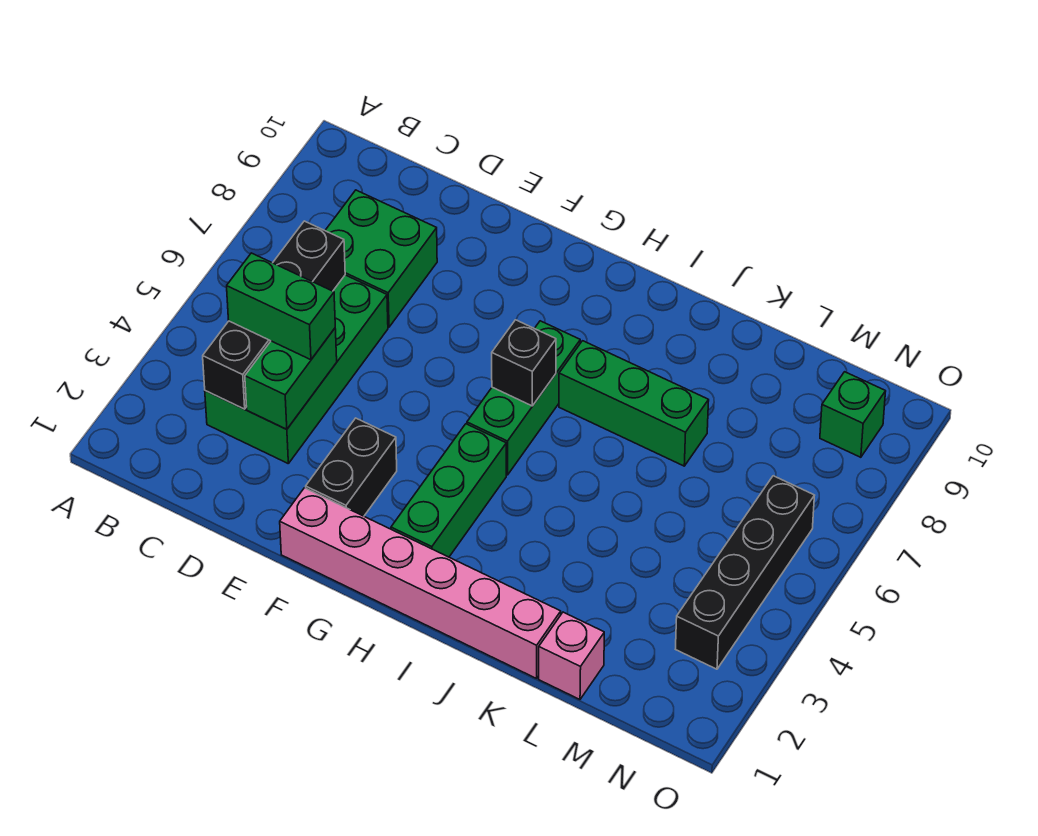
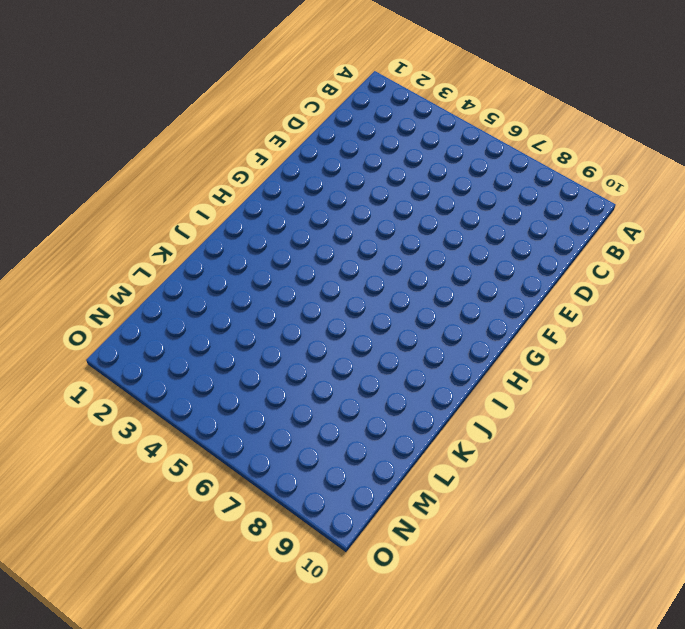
none -> green brick C3:D6 level 1
none -> green brick C7:D8 level 1
none -> pink brick F1:K1 level 1

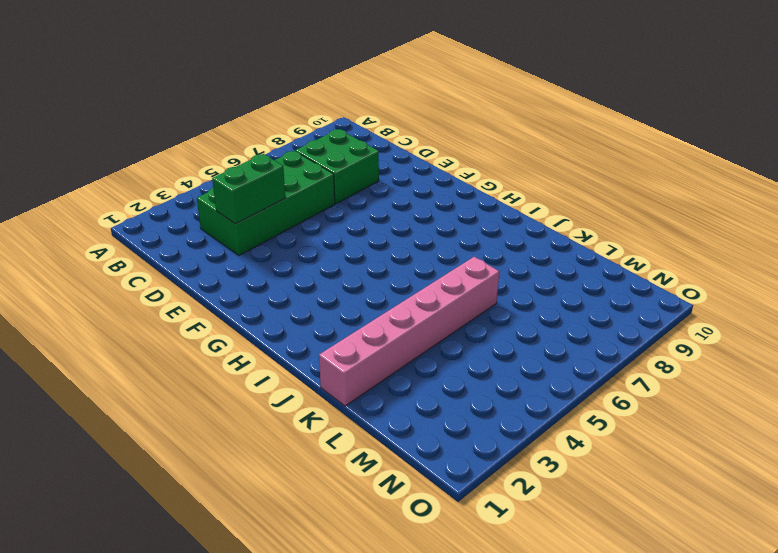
pink brick K1:K6 level 1 -> pink brick F1:K1 level 1
none -> black brick F2:F3 level 1
none -> green brick H2:H4 level 1
none -> green brick H5:H7 level 1

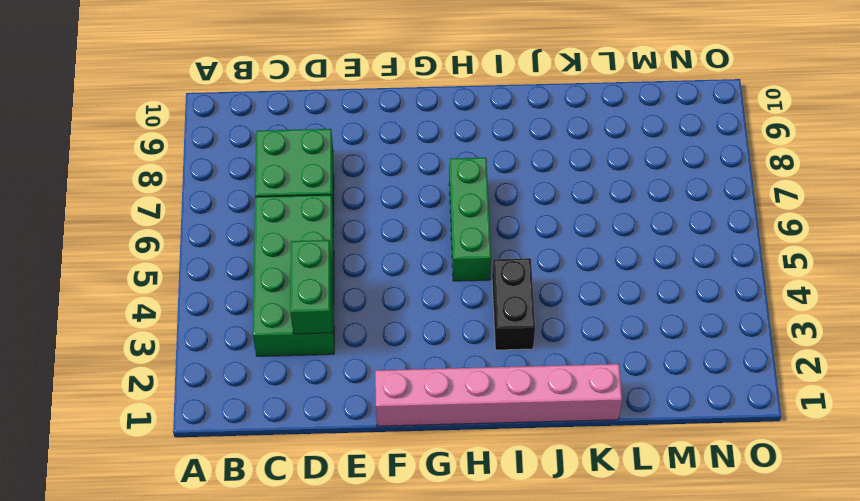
black brick I3:I4 level 1 -> black brick F2:F3 level 1
none -> green brick H2:H4 level 1
none -> green brick I7:K7 level 1
none -> pink brick L1 level 1

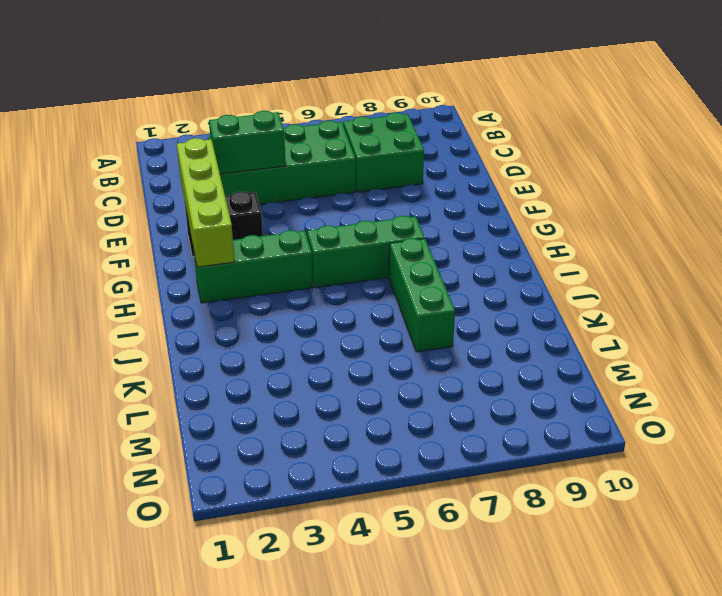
lime brick E2:H2 level 2 -> none
none -> pink brick F1:K1 level 1
none -> pink brick L1 level 1
none -> black brick N3:N6 level 1

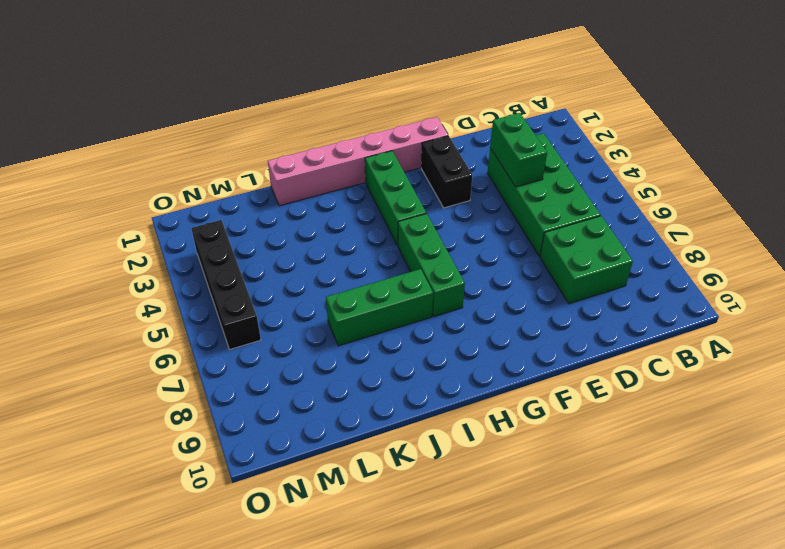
none -> pink brick L1 level 1
none -> green brick N9 level 1
none -> black brick C3:C6 level 2

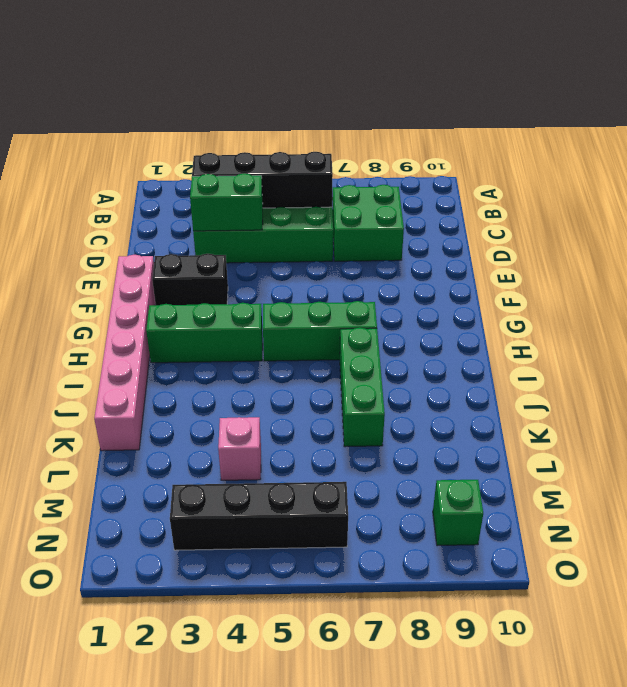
pink brick L4 level 1 -> pink brick L1 level 1
none -> black brick H6 level 2
none -> green brick C4:D4 level 3

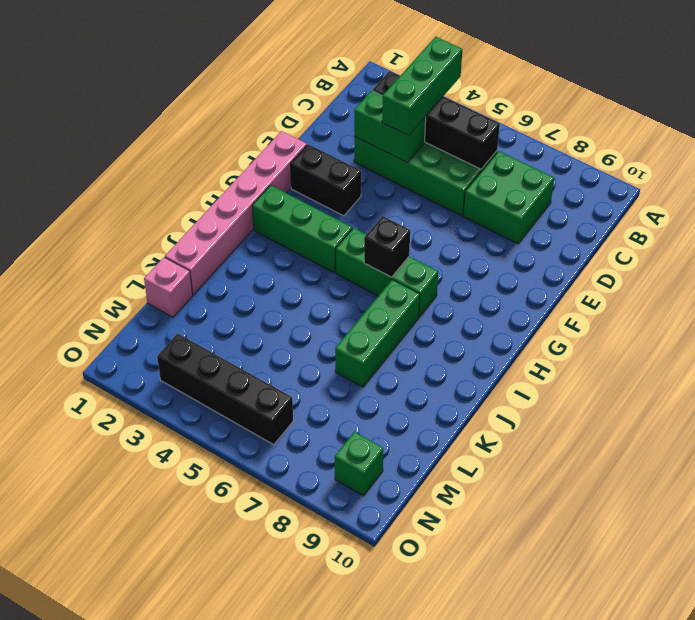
green brick B4:D4 level 3 -> green brick C4:D4 level 3

